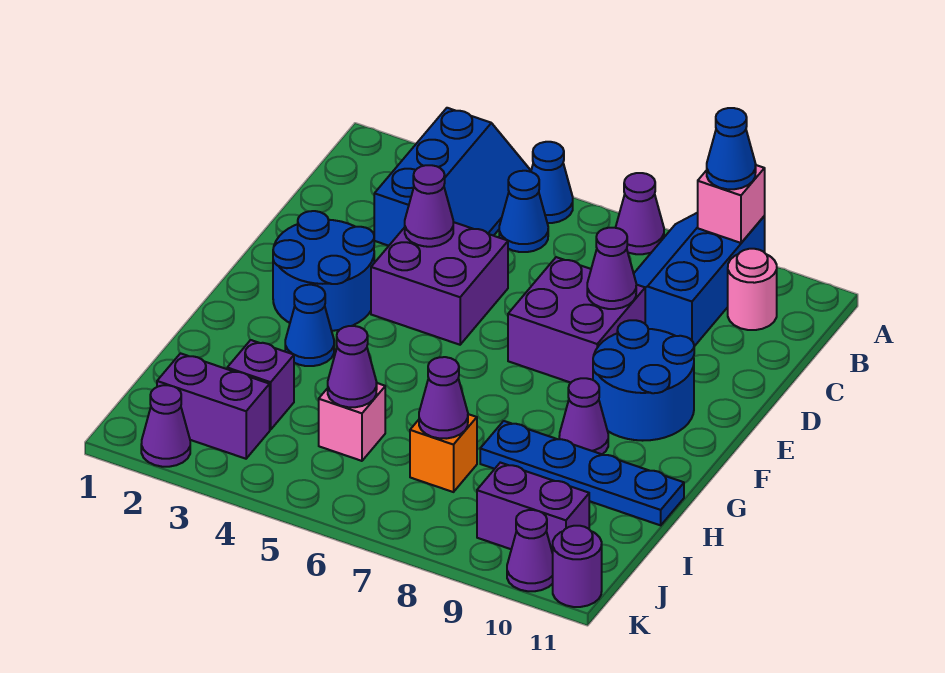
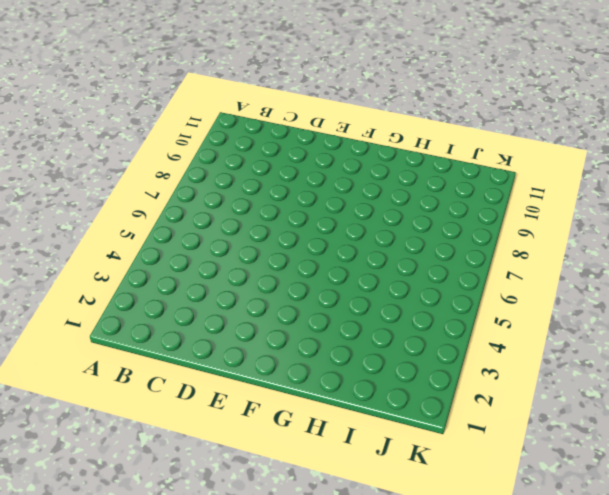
none -> blue slope A3:C4 level 1 top 3
none -> blue cone A5 level 1
none -> purple cone A7 level 1

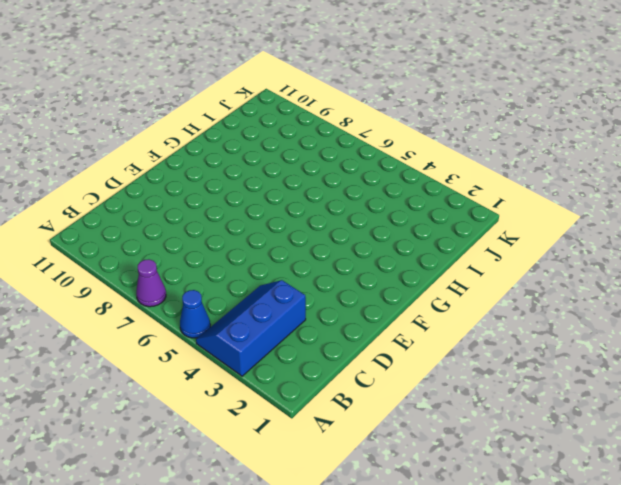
none -> blue slope A8:C9 level 1 top 9
none -> blue cone B5 level 1
none -> pink round brick B10 level 1

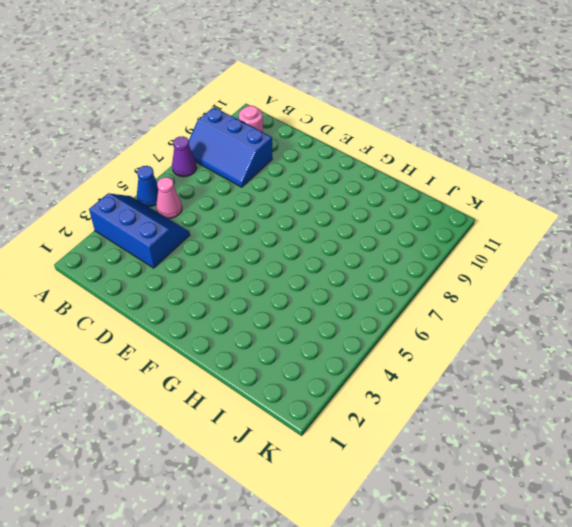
pink cone B5 level 1 -> blue cone B5 level 1
none -> purple brick D4:E5 level 1
none -> purple brick D7:E8 level 1
none -> blue round brick E2:F3 level 1

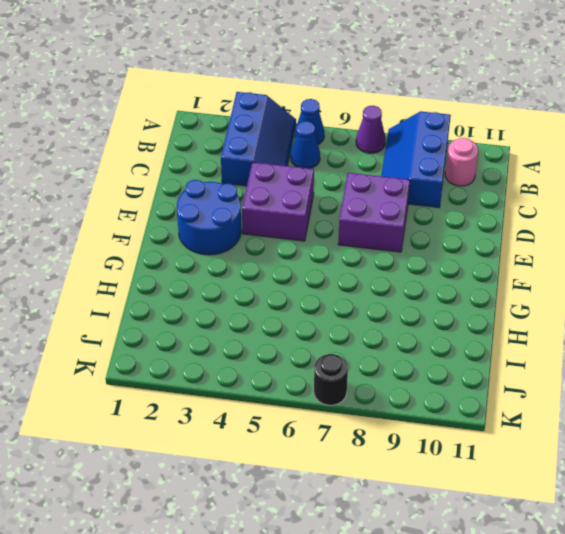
black round brick K7 level 1 -> none
none -> blue round brick E9:F10 level 1
none -> blue cone G3 level 1
none -> purple cone G9 level 1

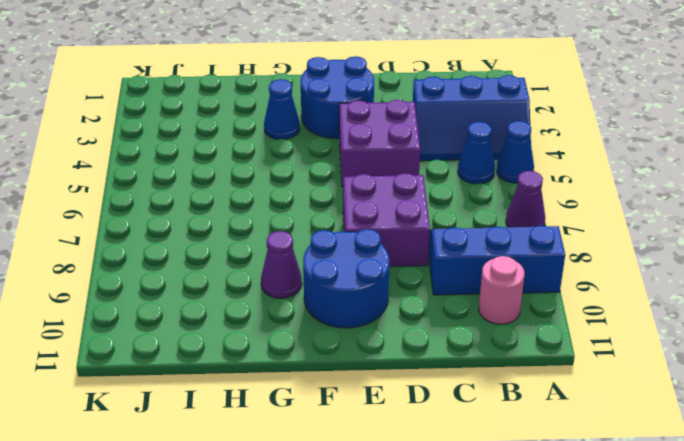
none -> blue plate H8:H11 level 1
none -> purple brick I3 level 1
none -> pink brick I5 level 1

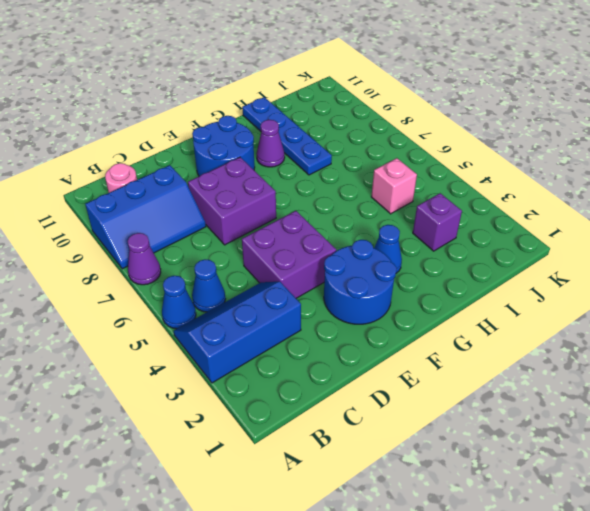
none -> orange brick I7 level 1
none -> purple brick J2:J3 level 1
none -> purple brick J9:J10 level 1

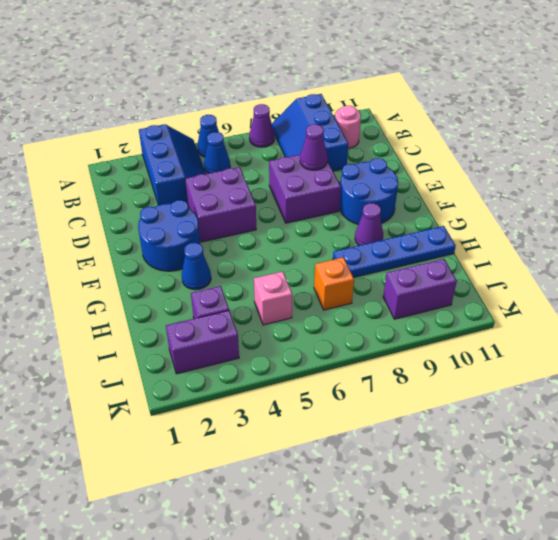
none -> purple cone K2 level 1
none -> purple cone K10 level 1
none -> purple round brick K11 level 1

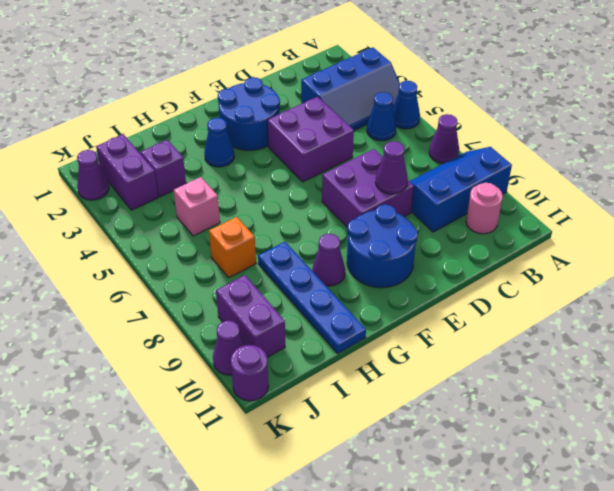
none -> pink brick A9 level 2
none -> purple cone D4 level 2
none -> purple cone I5 level 2

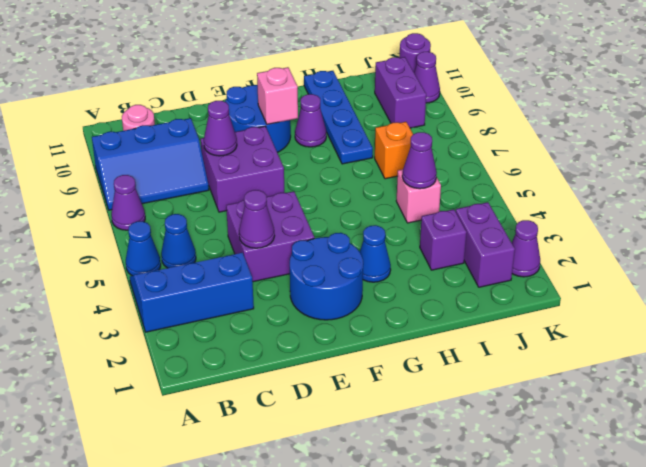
pink brick F9 level 2 -> pink brick A9 level 2
none -> purple cone I7 level 2
none -> blue cone A9 level 3

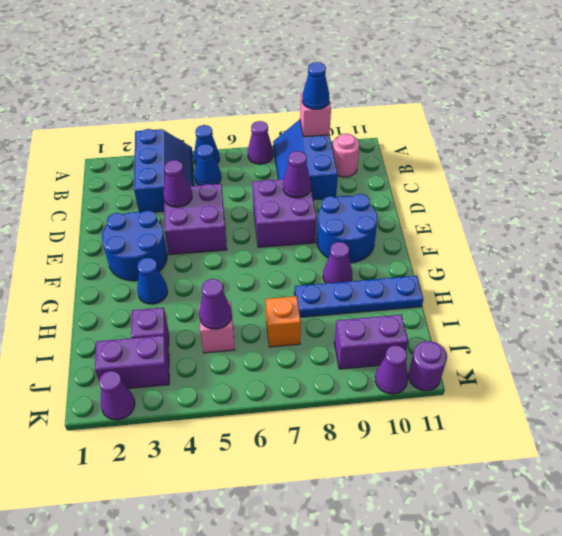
none -> purple cone I7 level 2

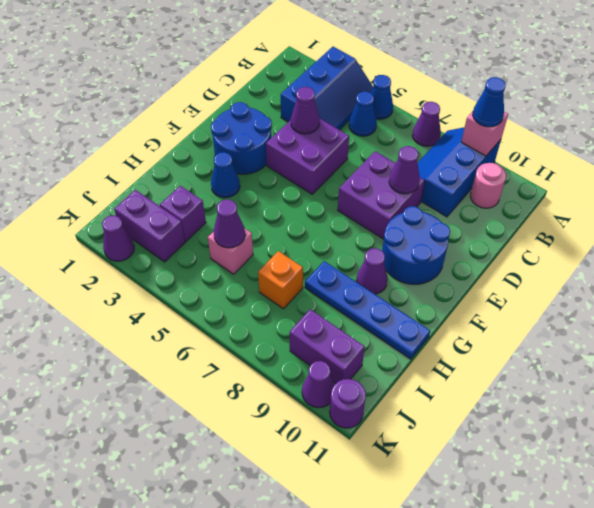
none -> purple cone I7 level 2

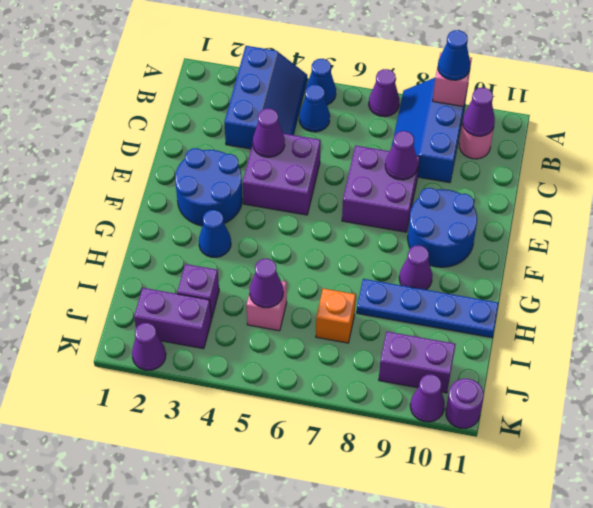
purple cone B10 level 2 -> purple cone I7 level 2

